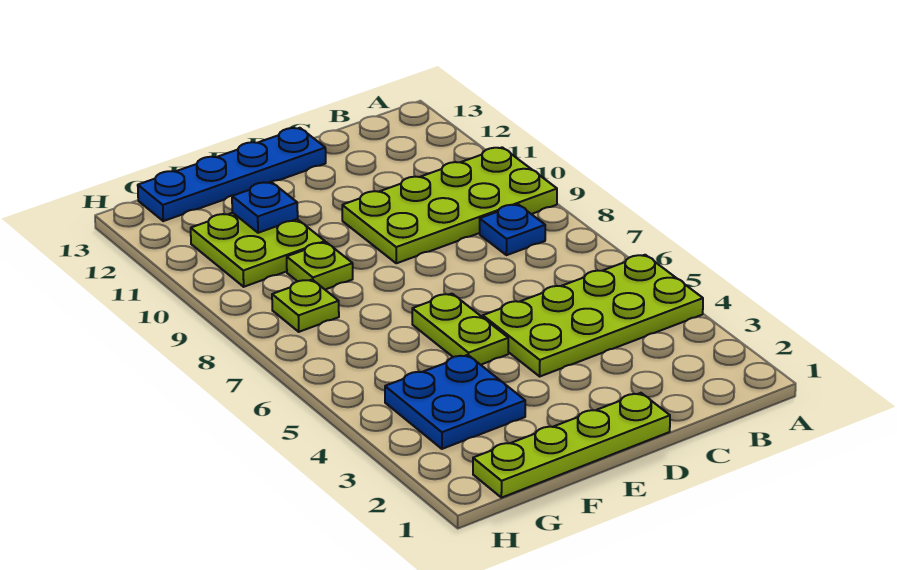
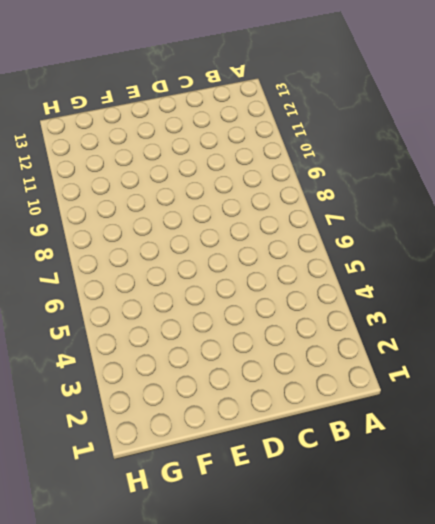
none -> lime plate A4:D5 level 1
none -> lime plate A9:D10 level 1

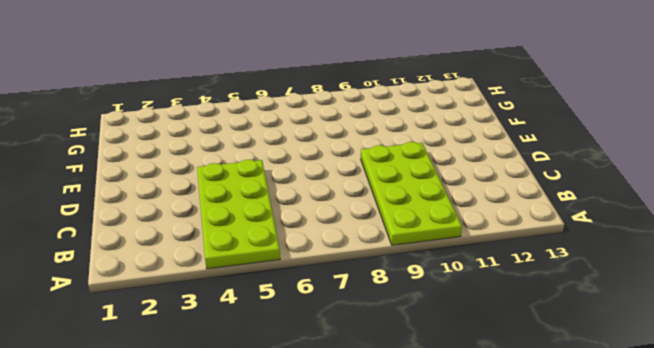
none -> blue plate B8 level 1
none -> lime plate D1:G1 level 1

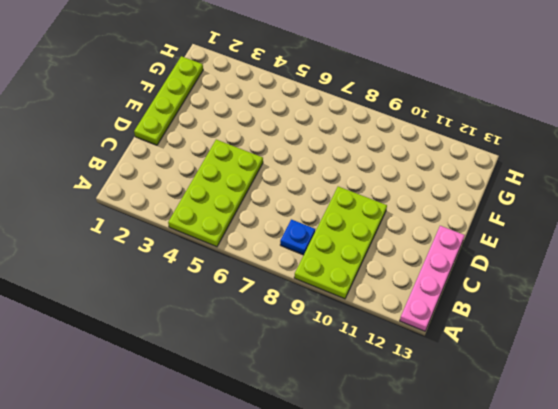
pink plate A13:D13 level 1 -> blue plate D13:G13 level 1
none -> lime plate E5:E6 level 1
none -> blue plate F3:G4 level 1

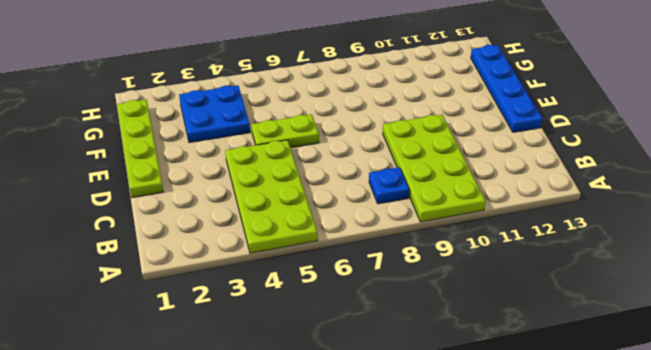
none -> lime plate F9 level 1
none -> lime plate F10:G11 level 1

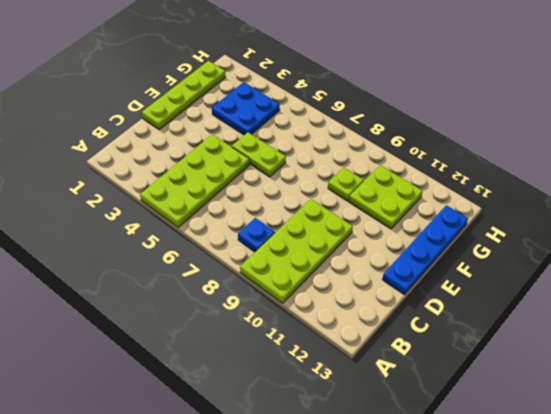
none -> lime plate G8 level 1
none -> blue plate F11 level 2

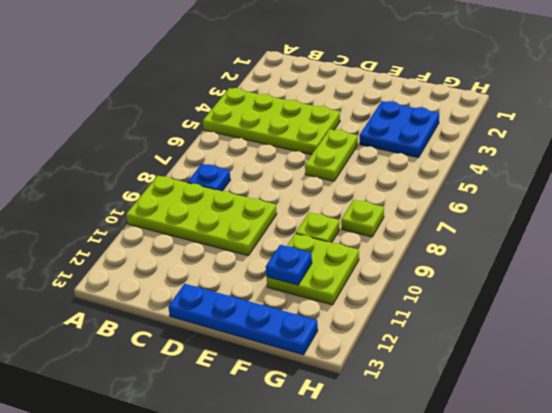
none -> lime plate D1:G1 level 1

